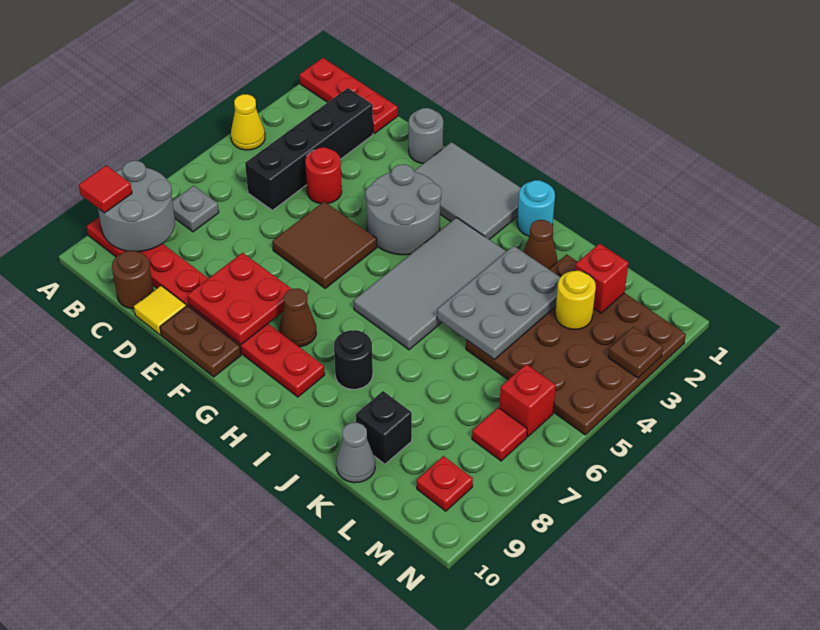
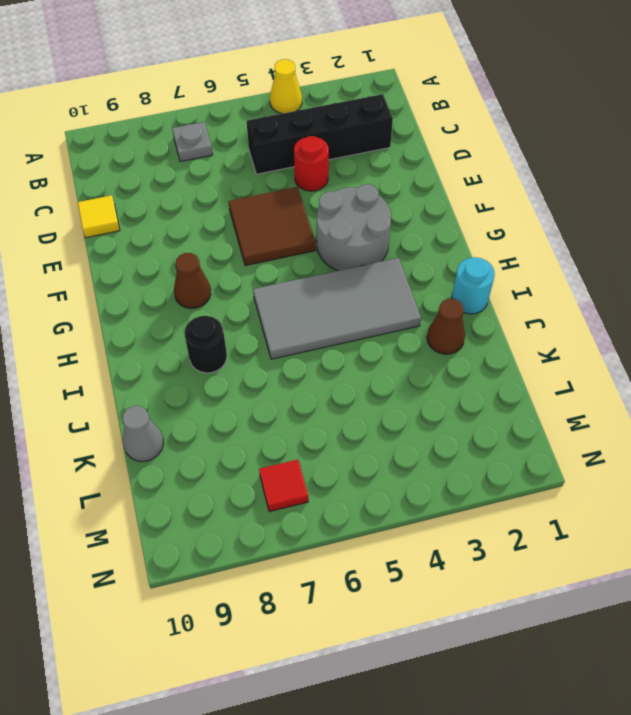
none -> red plate A1:C1 level 1
none -> red plate A9:H9 level 1
none -> brown round brick C10 level 1
none -> grey round brick E1 level 1

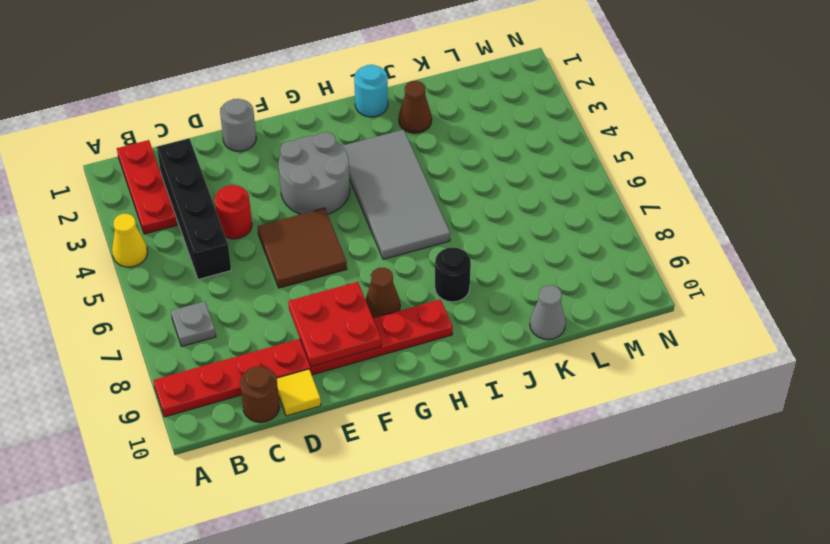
red plate B1:B3 level 1 -> red plate A1:C1 level 1
none -> brown plate E10:F10 level 1
none -> grey tile F1:H2 level 1
none -> brown plate K2:N5 level 1
none -> black brick K9 level 1

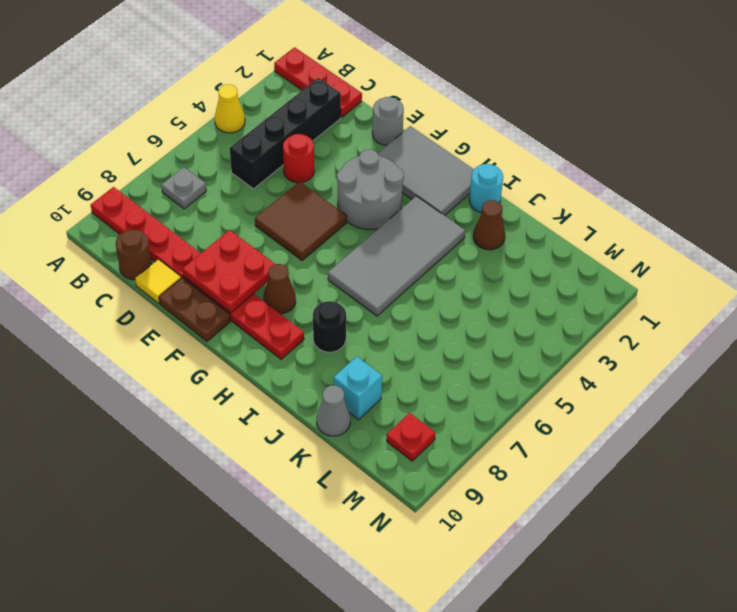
cyan brick K9 level 1 -> black brick K9 level 1
none -> brown plate K2:N5 level 1
none -> red brick M6 level 1
none -> red tile M7 level 1
none -> grey round brick A8:B9 level 2

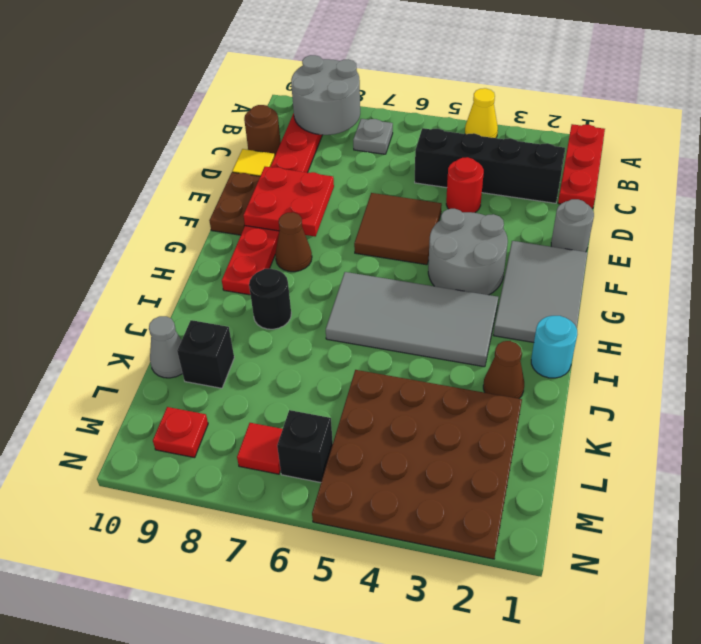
black brick M6 level 1 -> red brick M6 level 1
none -> grey plate J3:K5 level 2
none -> red brick L2 level 2
none -> yellow round brick L3 level 2
none -> brown plate N3 level 2

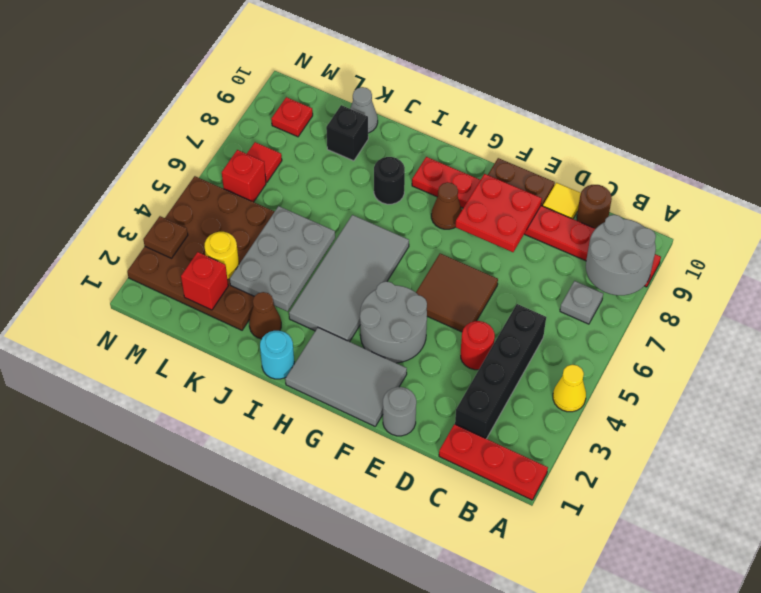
none -> red tile A9 level 3

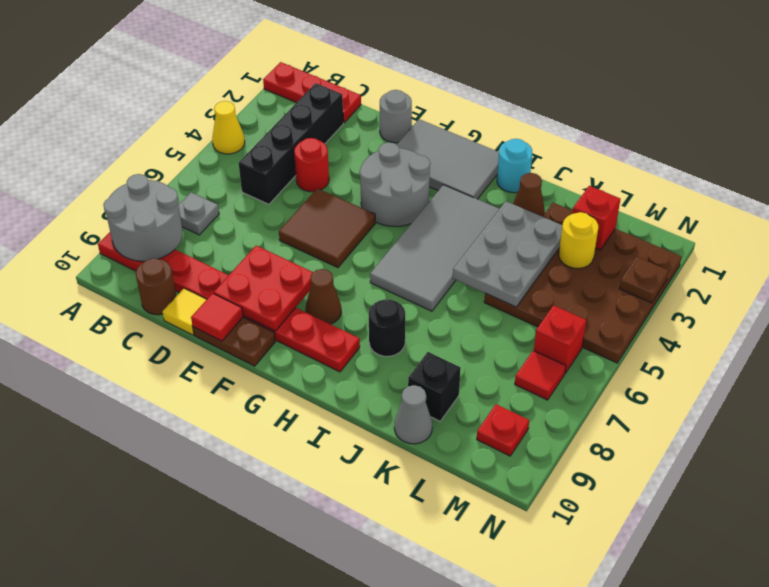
red tile E10 level 2 -> red tile A9 level 3

